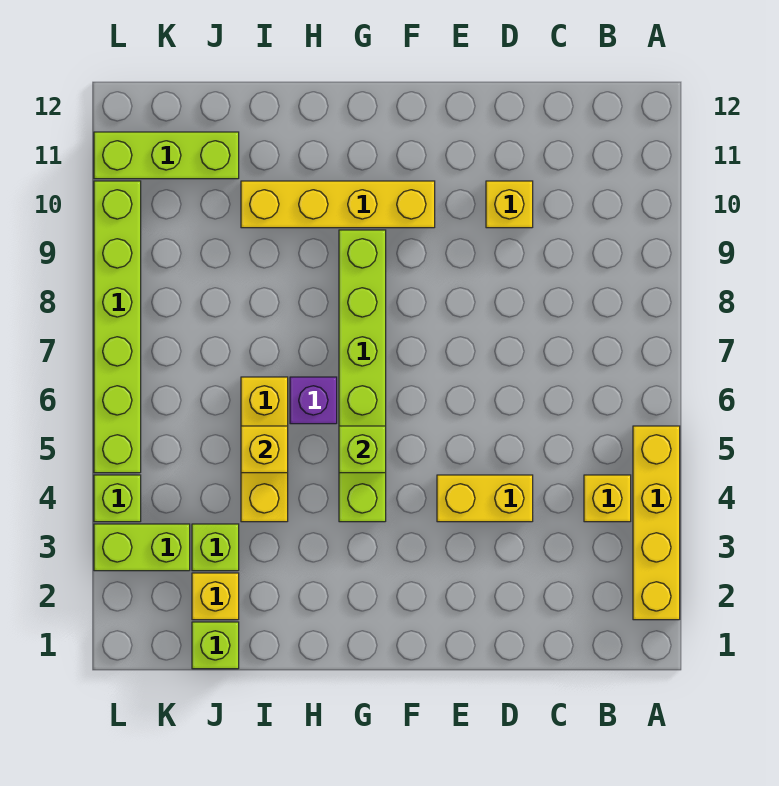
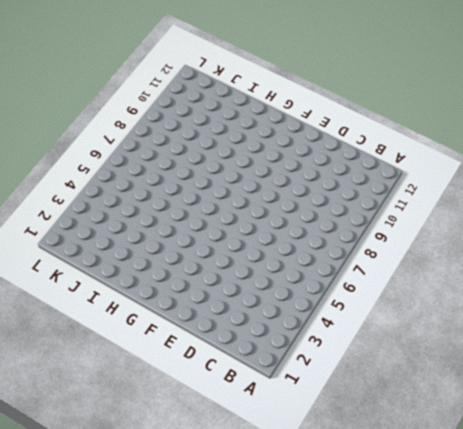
none -> yellow brick A2:A5 level 1
none -> yellow brick B4 level 1
none -> yellow brick D4:E4 level 1

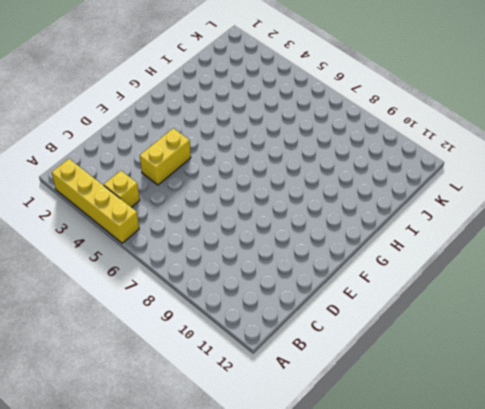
none -> yellow brick D10 level 1
none -> yellow brick F10:I10 level 1
none -> lime brick G4:G9 level 1

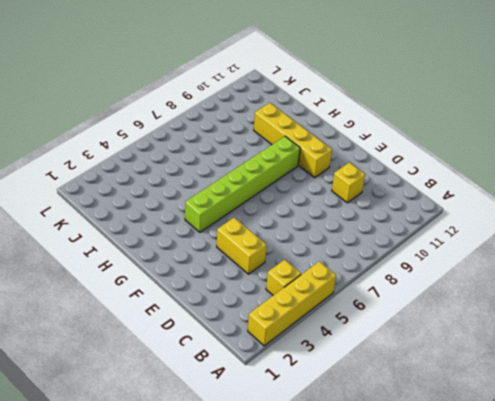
none -> purple brick H6 level 1
none -> yellow brick I4:I6 level 1
none -> lime brick J1 level 1

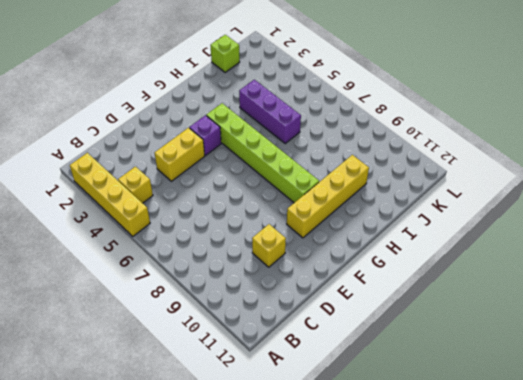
purple brick F4 level 1 -> purple brick H6 level 1
purple brick I4:I6 level 1 -> yellow brick I4:I6 level 1
none -> yellow brick J2 level 1
none -> lime brick J3 level 1
none -> lime brick J11:L11 level 1

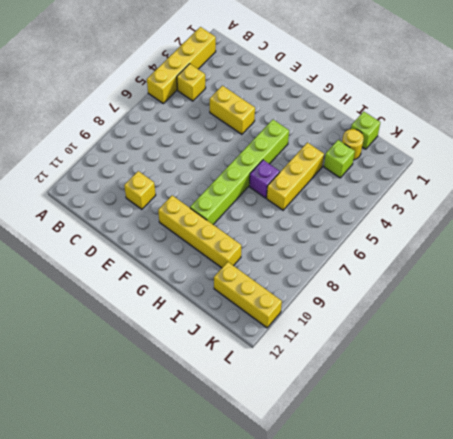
yellow round brick J2 level 1 -> yellow brick J2 level 1
yellow brick J11:L11 level 1 -> lime brick J11:L11 level 1
none -> lime brick K3:L3 level 1
none -> lime brick L4 level 1
none -> lime brick L5:L10 level 1

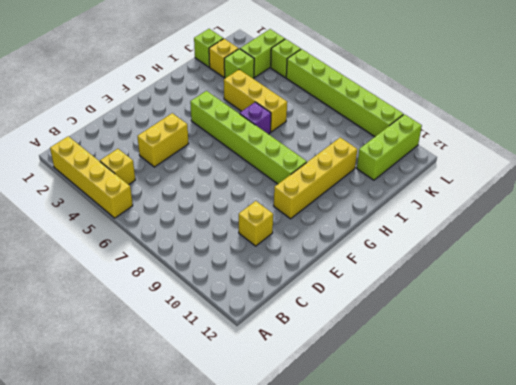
none -> lime brick G5 level 2
none -> yellow brick I5 level 2

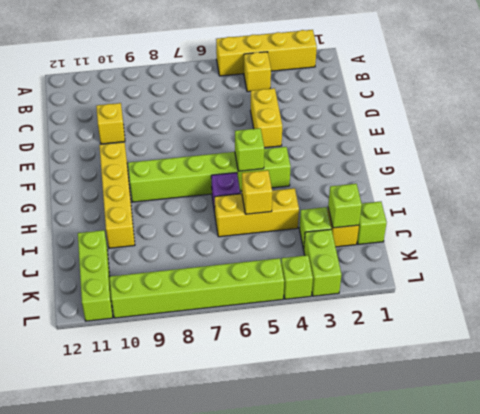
lime brick J2 level 2 -> none

